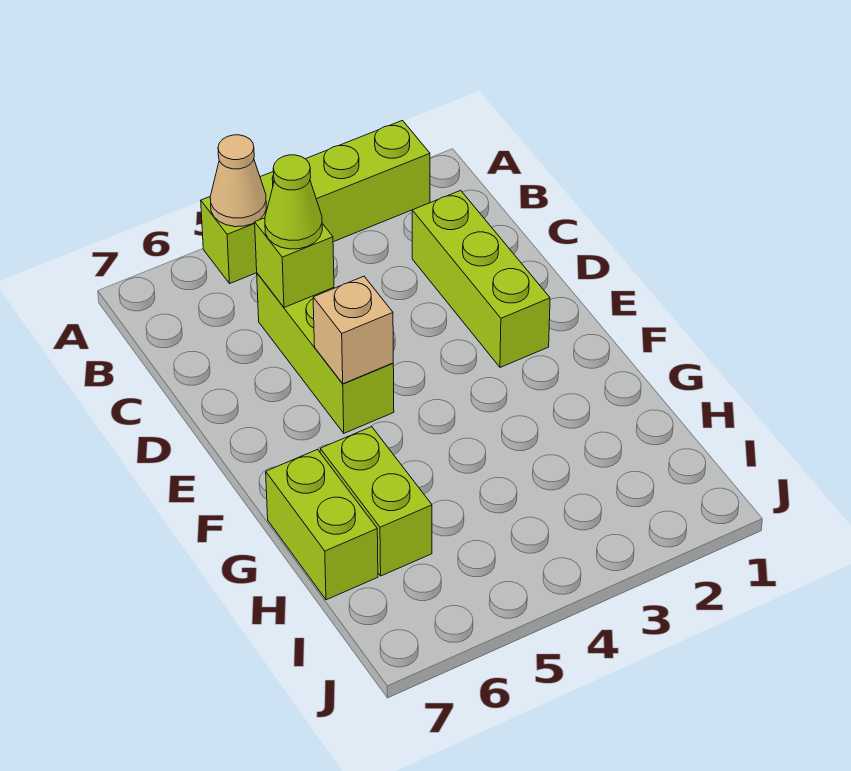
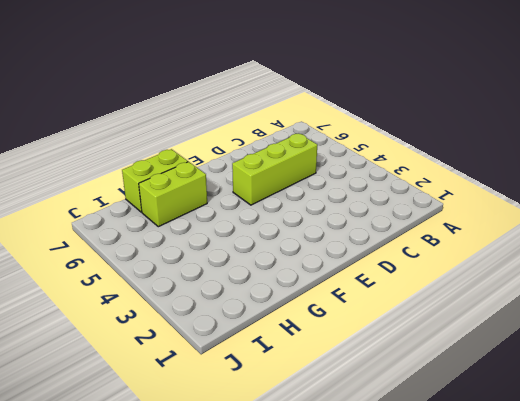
none -> lime brick A2:A5 level 1
none -> lime brick C2:E2 level 1

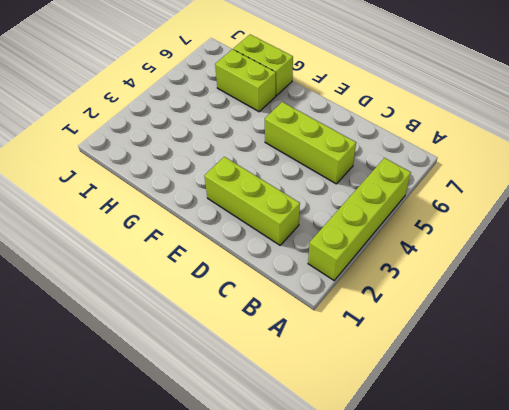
none -> tan cone A5 level 2
none -> lime brick C5 level 2

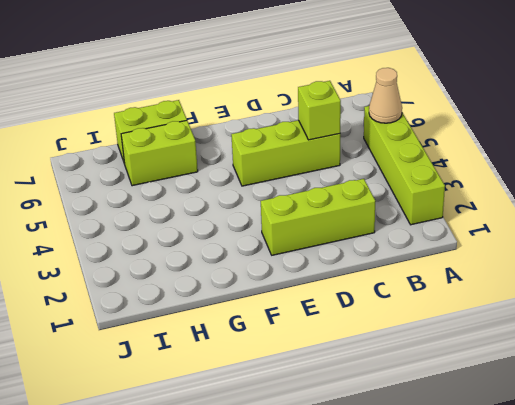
none -> tan brick E5 level 2
none -> lime cone C5 level 3

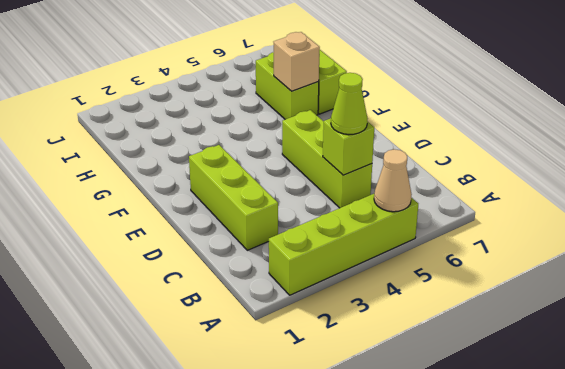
tan brick G6 level 2 -> tan brick E5 level 2

